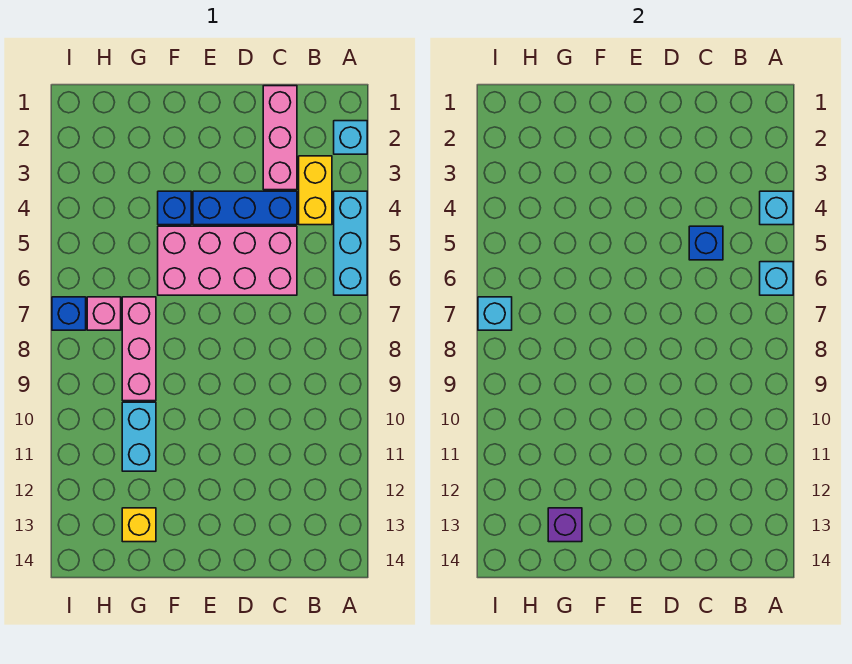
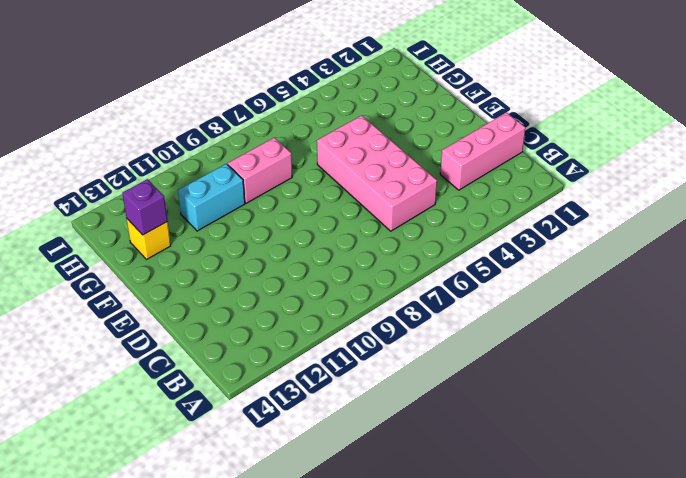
pink brick G8:G9 level 1 -> pink brick G7:G9 level 1
none -> cyan brick A2 level 1
none -> cyan brick A4:A6 level 1
none -> yellow brick B3:B4 level 1

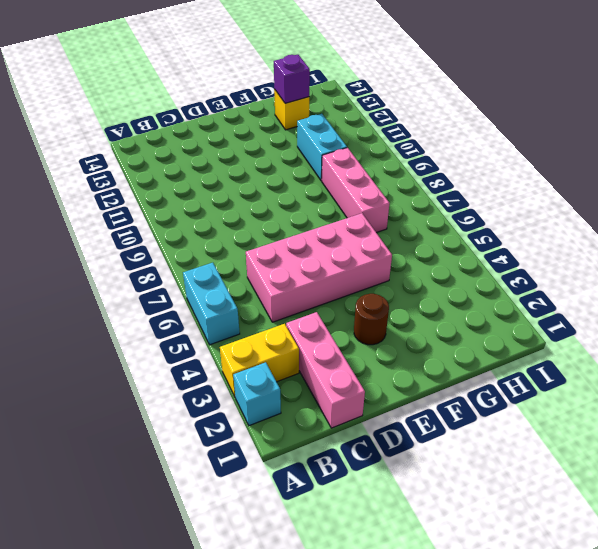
yellow brick A3:B3 level 1 -> yellow brick B3:B4 level 1
cyan brick A5:A6 level 1 -> cyan brick A4:A6 level 1
brown round brick E3 level 1 -> none
none -> blue brick C4:E4 level 1
none -> blue brick F4 level 1
none -> pink brick H7 level 1

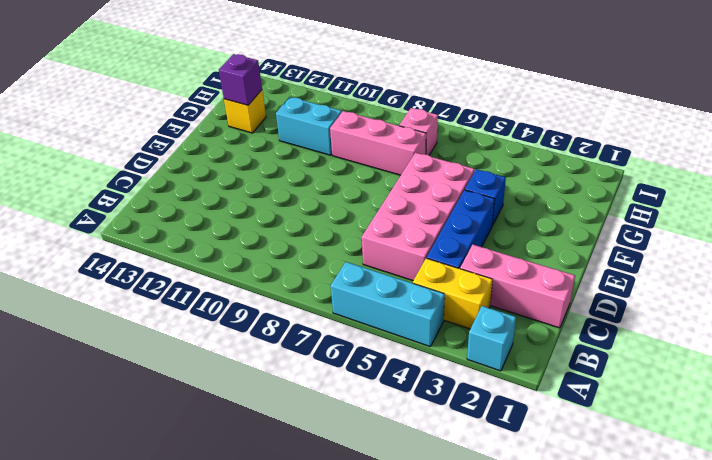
none -> blue brick I7 level 1
none -> cyan brick A4 level 2
none -> cyan brick A6 level 2

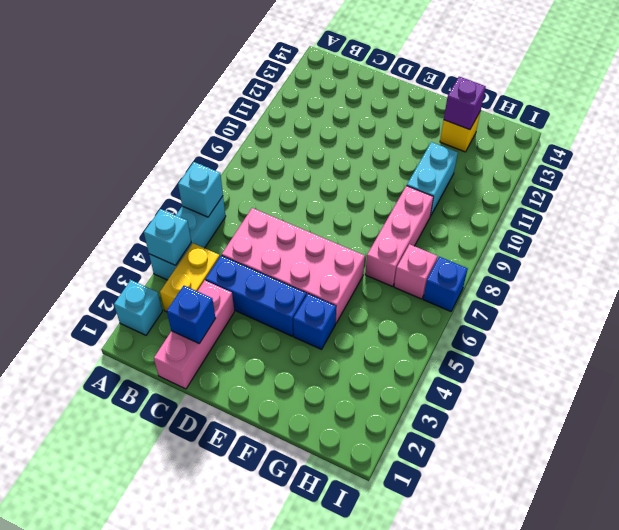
blue brick C2 level 2 -> blue brick C5 level 2
none -> cyan brick I7 level 2

